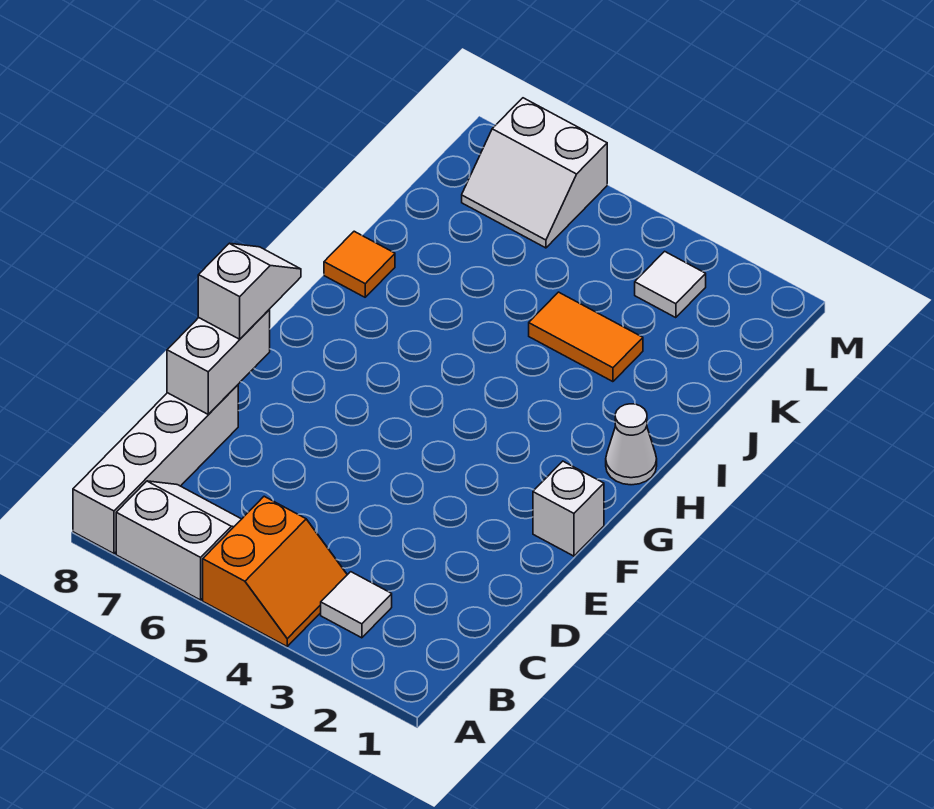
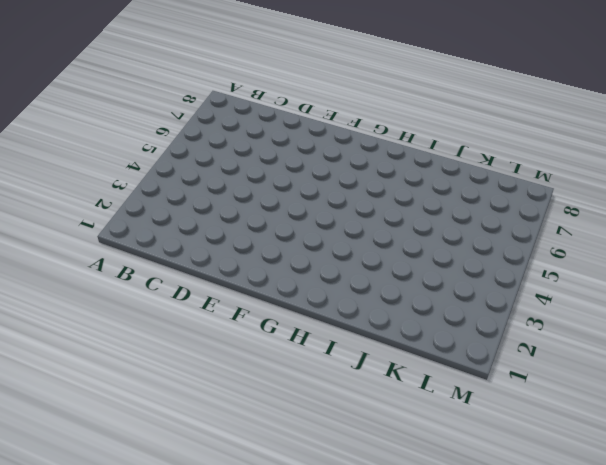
none -> orange slope A4:B5 level 1 top 5
none -> white slope A6:B7 level 1 top A
none -> white brick A8:D8 level 1

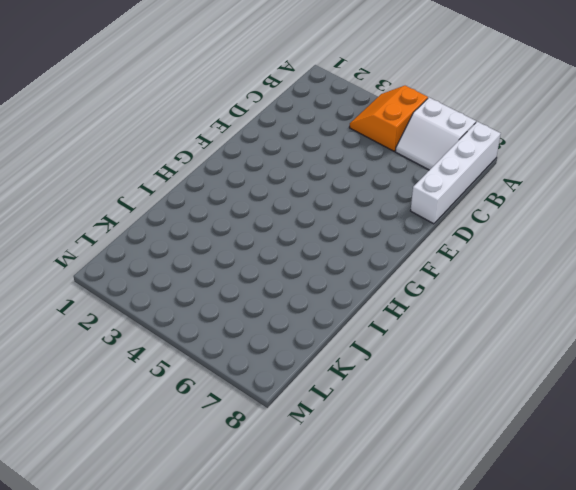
none -> white tile B3 level 1
none -> white brick F1 level 1
none -> white cone H1 level 1

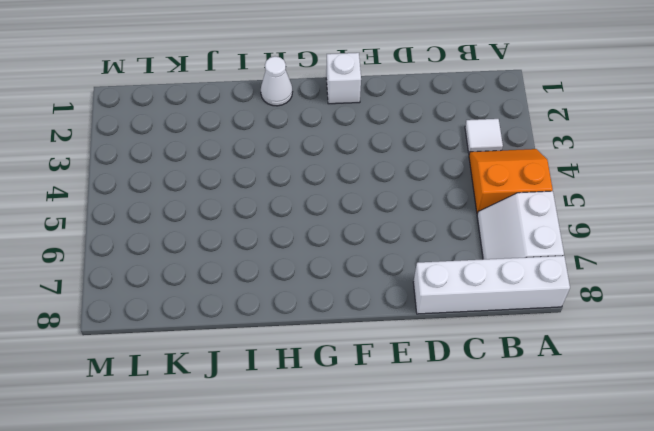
none -> orange tile I8 level 1
none -> orange tile J3:J4 level 1
none -> white tile L3 level 1

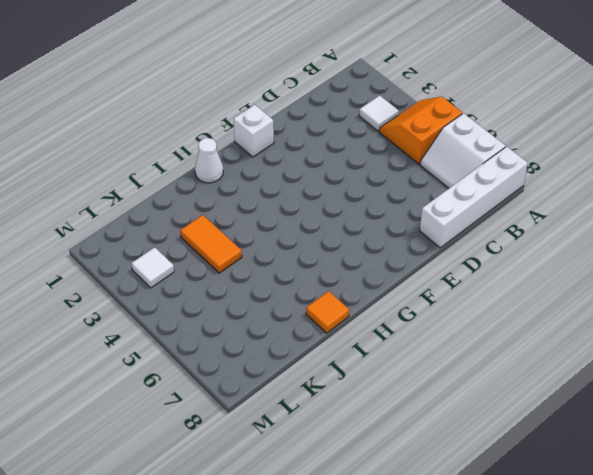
none -> white slope L6:M7 level 1 top M
none -> white brick D8:E8 level 2
none -> white slope E8:F8 level 3 top E

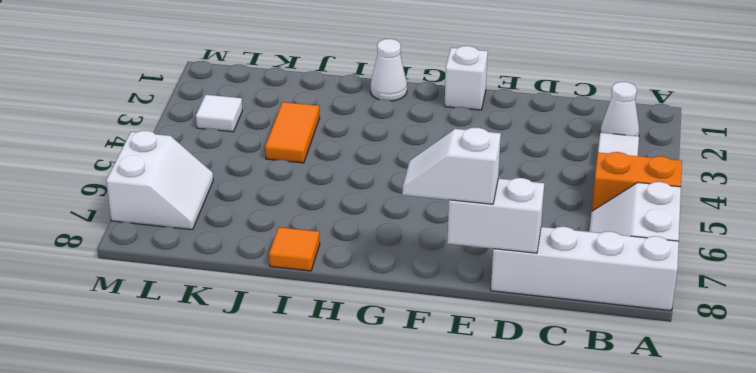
white cone B2 level 1 -> none

